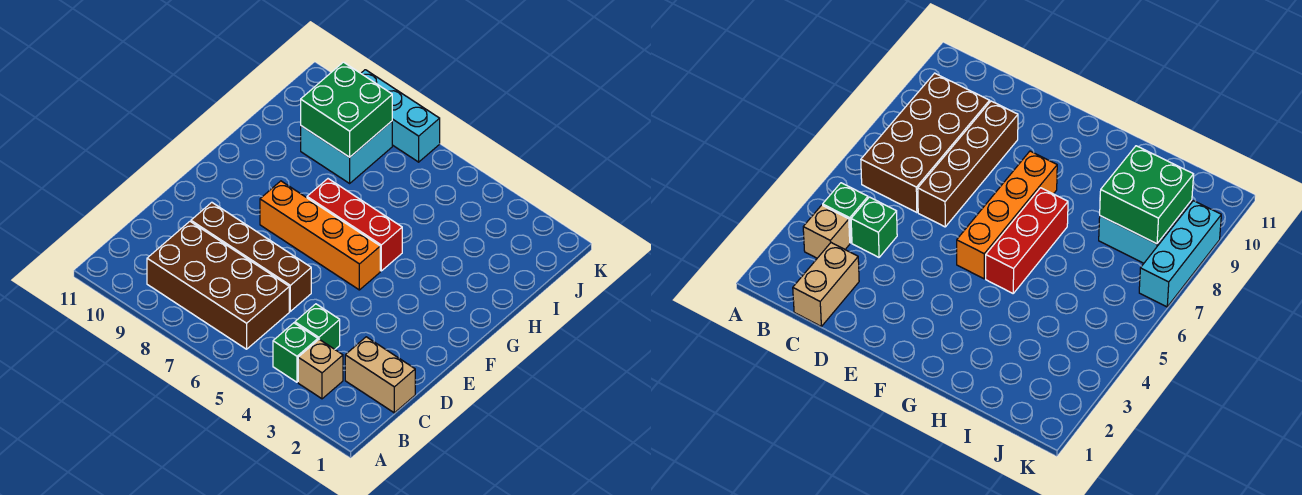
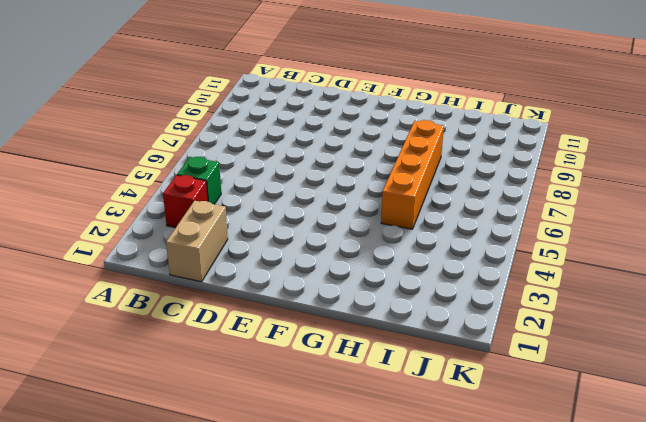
red brick B3 level 1 -> tan brick B3 level 1
orange brick H5:H8 level 1 -> orange brick F5:F8 level 1
none -> brown brick B6:C9 level 1
none -> green brick C4 level 1

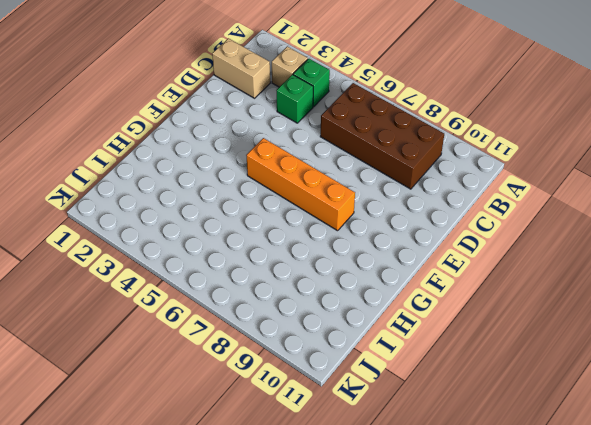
none -> brown brick D6:D9 level 1
none -> red brick G5:G7 level 1

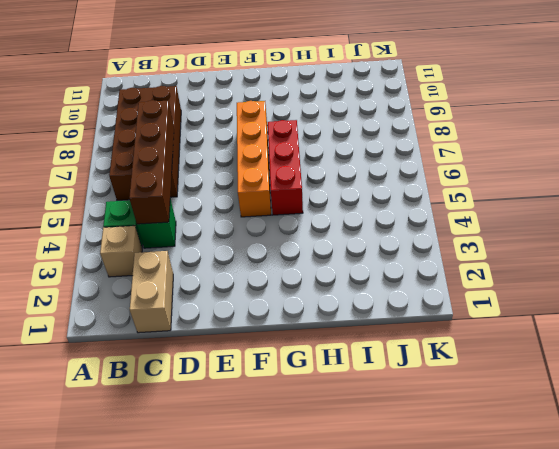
brown brick C4:C7 level 2 -> brown brick D6:D9 level 1
none -> cyan brick I8:J9 level 1
none -> cyan brick K7:K9 level 1

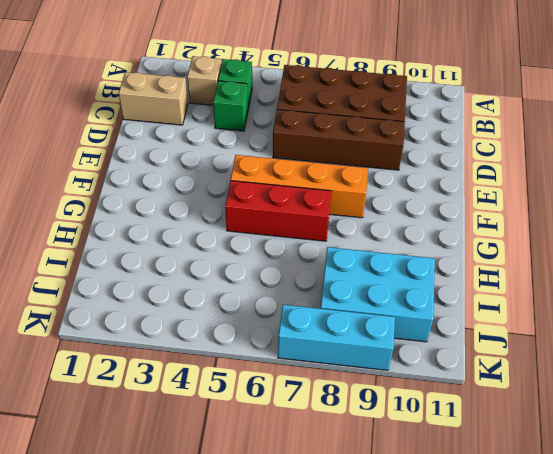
cyan brick I8:J10 level 1 -> cyan brick I8:J9 level 1
none -> green brick I8:J9 level 2

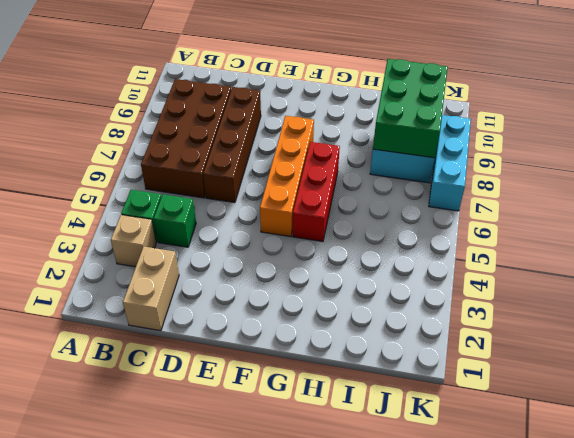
green brick I8:J10 level 2 -> green brick I8:J9 level 2

